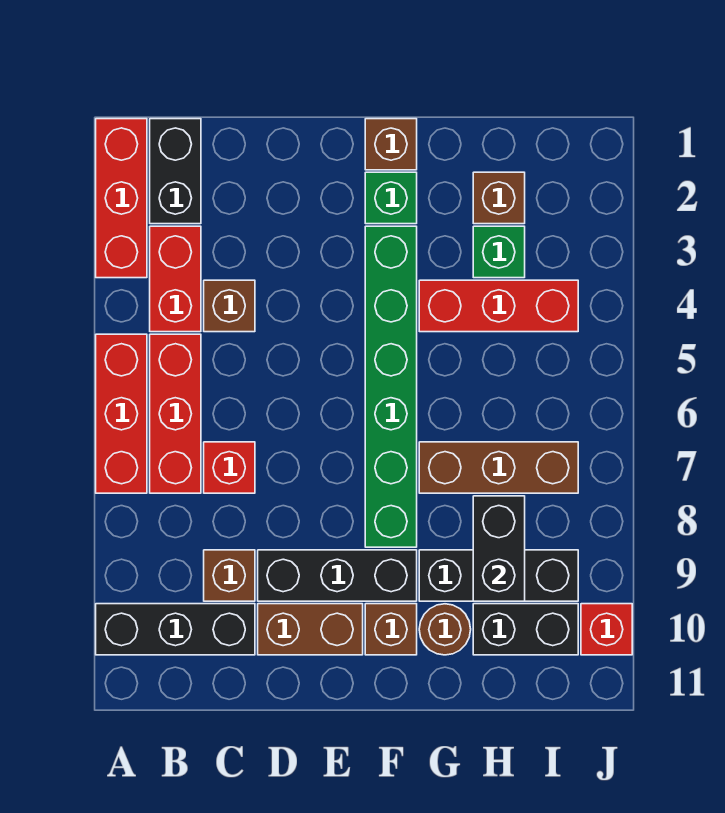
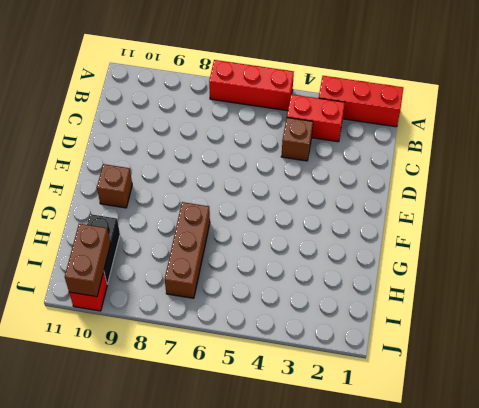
brown brick I10:J10 level 2 -> brown brick D10:E10 level 1
none -> black brick A10:C10 level 1
none -> black brick B1:B2 level 1
none -> red brick B5:B7 level 1

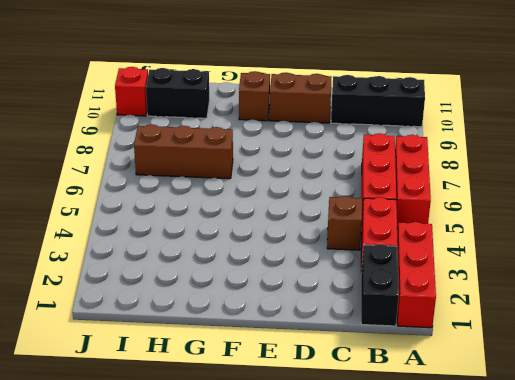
none -> red brick C7 level 1
none -> brown brick C9 level 1
none -> black brick D9:F9 level 1

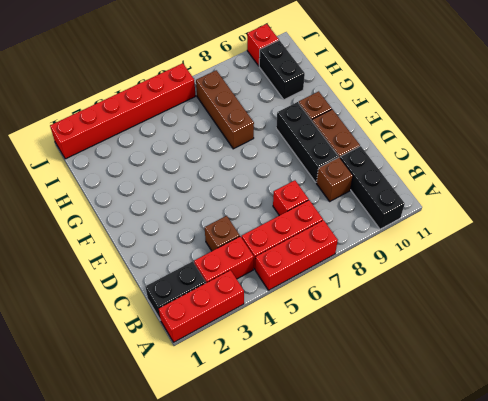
red brick J1:J6 level 1 -> none
none -> brown brick F1 level 1
none -> green brick F2 level 1
none -> green brick F3:F8 level 1

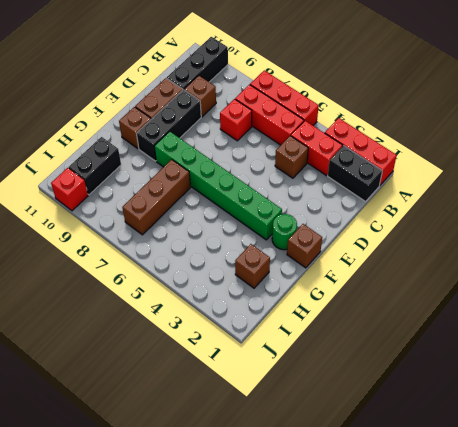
green round brick F2 level 1 -> green brick F2 level 1
none -> red brick G4:I4 level 1
none -> black brick G9:I9 level 1
none -> brown round brick G10 level 1

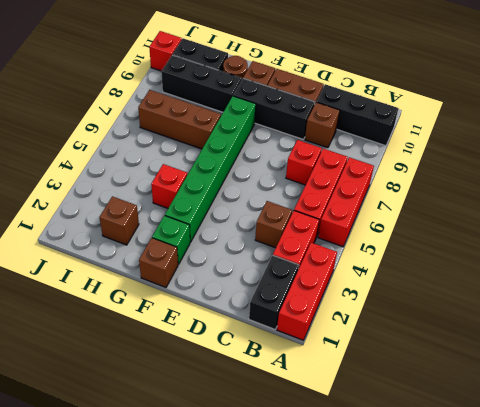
red brick G4 level 1 -> red brick G4:I4 level 1
none -> green brick H3 level 1
none -> black brick H8:H9 level 2

